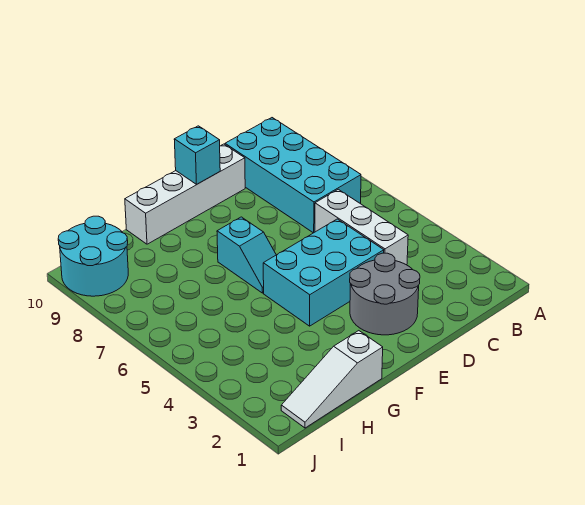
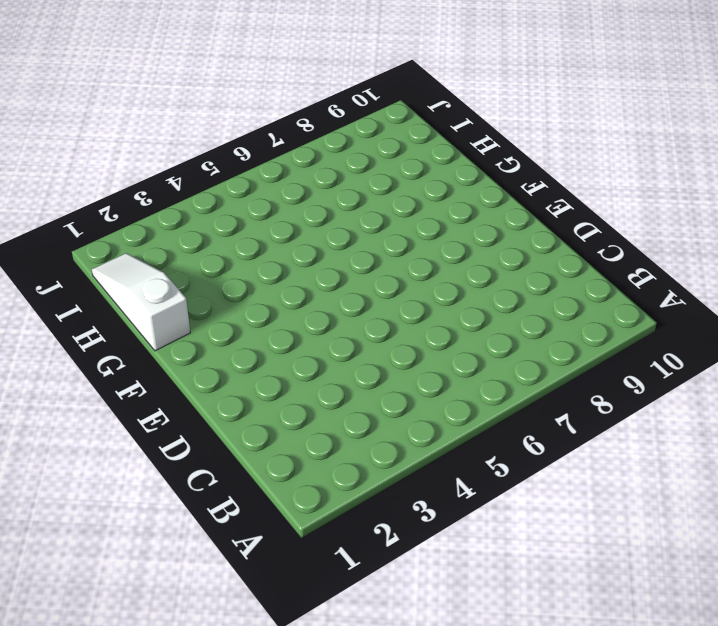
none -> cyan brick B7:C10 level 1
none -> white brick C4:C6 level 1

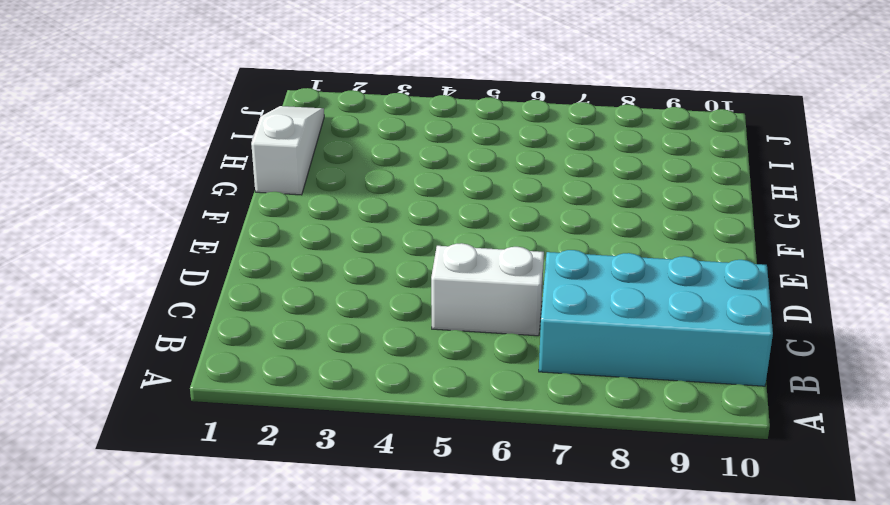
white brick C5:C6 level 1 -> white brick C4:C6 level 1
none -> grey round brick D2:E3 level 1
none -> cyan brick D4:F5 level 1

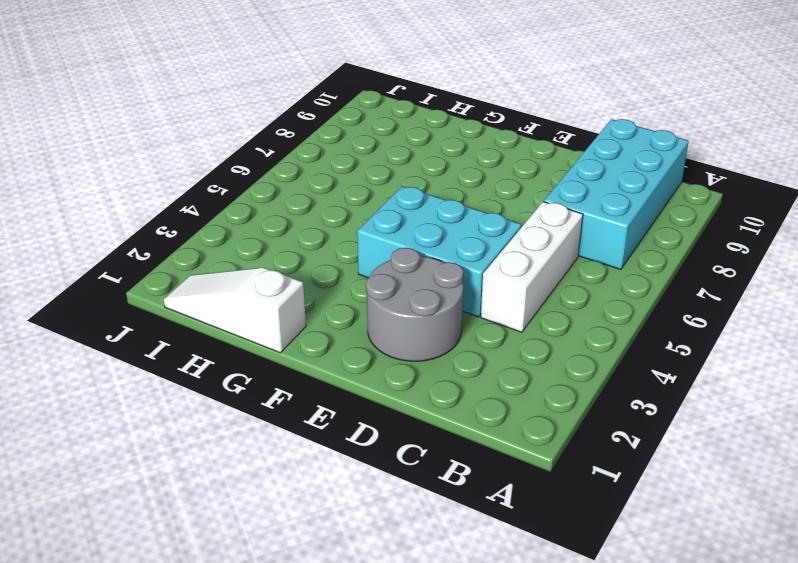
none -> white brick D10:G10 level 1
none -> cyan slope F6:F7 level 1 top 7

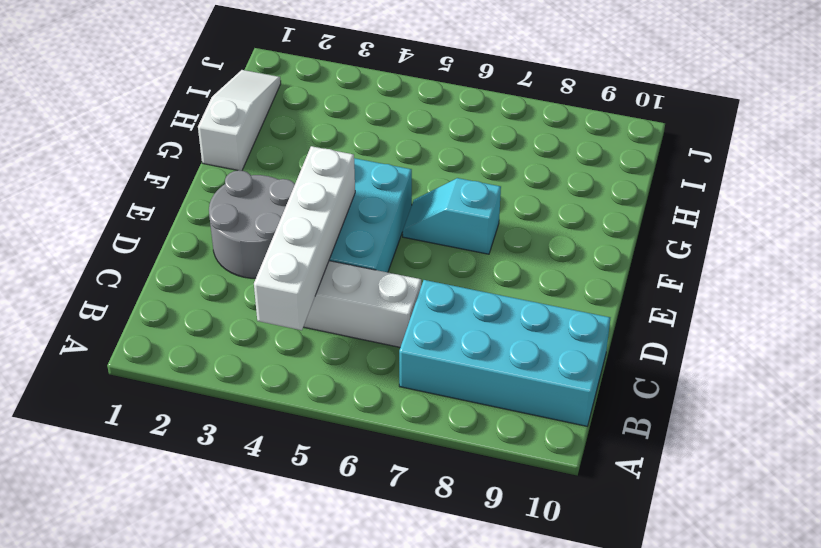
white brick B4:E4 level 2 -> white brick D10:G10 level 1
none -> cyan round brick I9:J10 level 1
none -> cyan brick E10 level 2

